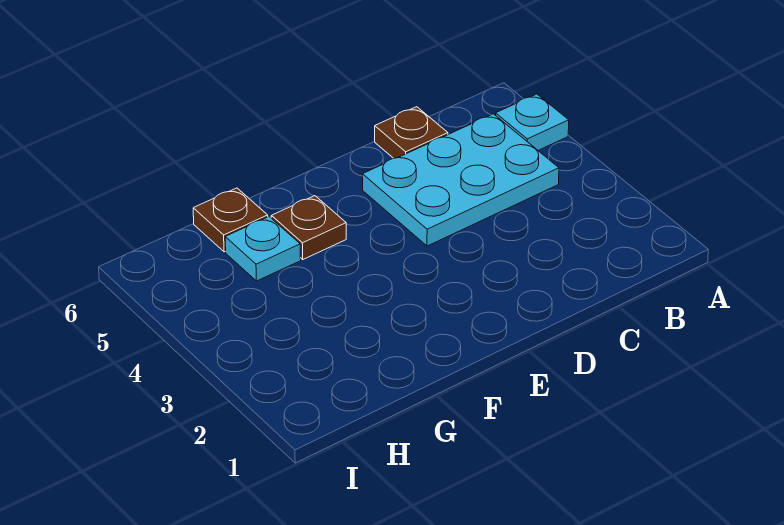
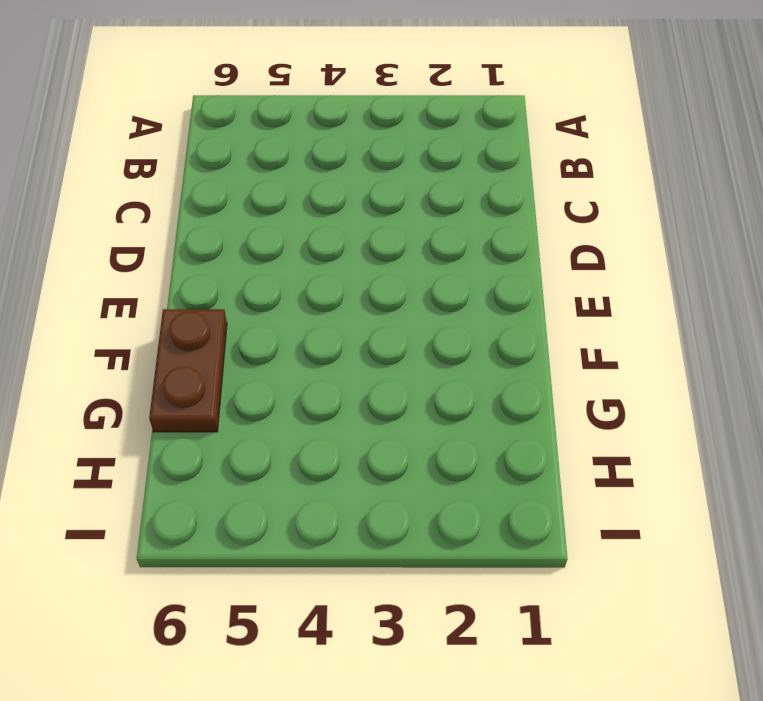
brown plate F6:G6 level 1 -> brown plate G6 level 1
none -> cyan plate A5 level 1
none -> cyan plate B4:D5 level 1

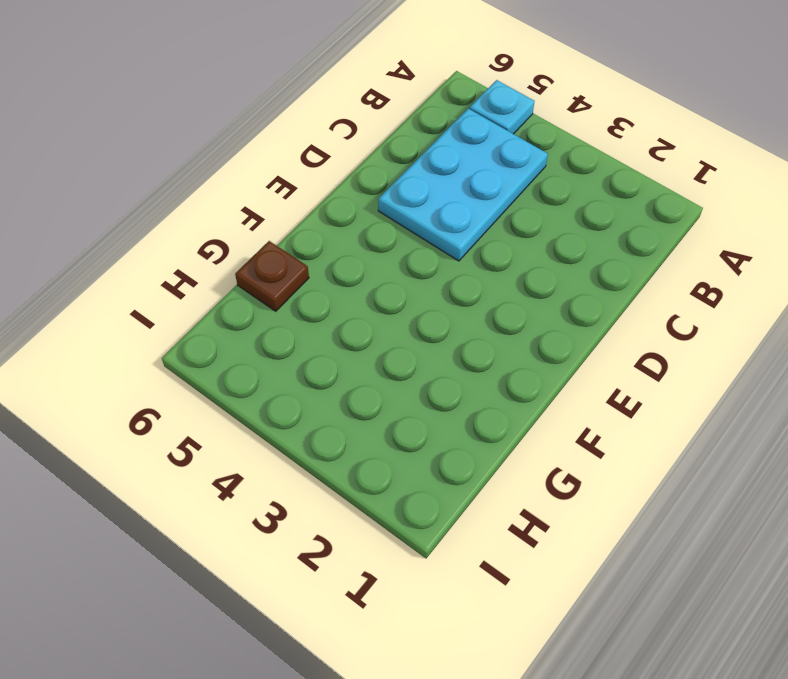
none -> brown plate C6 level 1
none -> brown plate F5 level 1

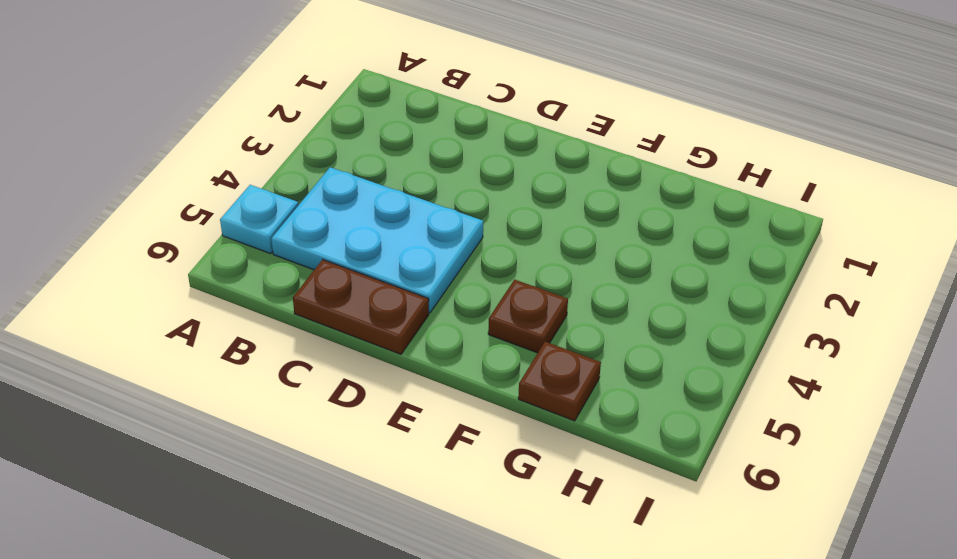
brown plate C6:D6 level 1 -> brown plate C6 level 1
none -> cyan plate G5 level 1

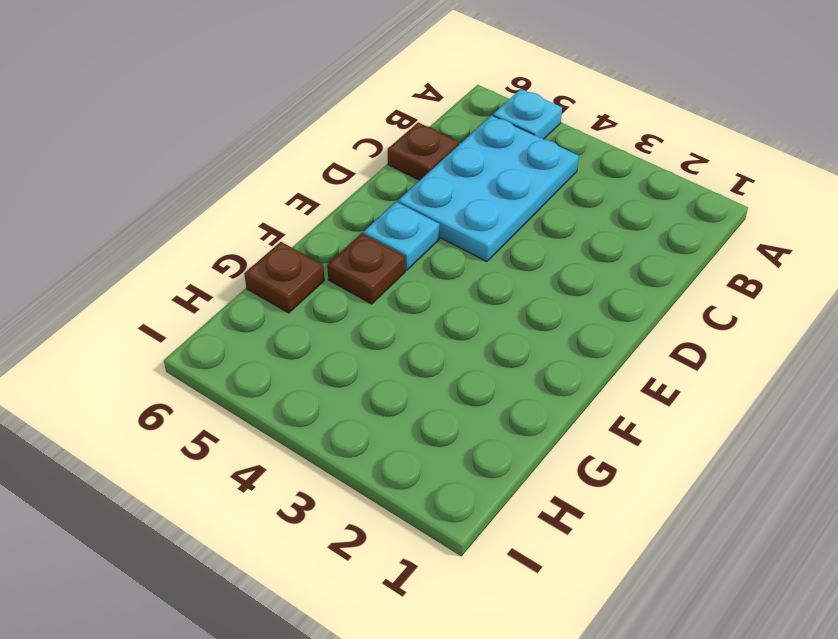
cyan plate E5 level 1 -> cyan plate G5 level 1

